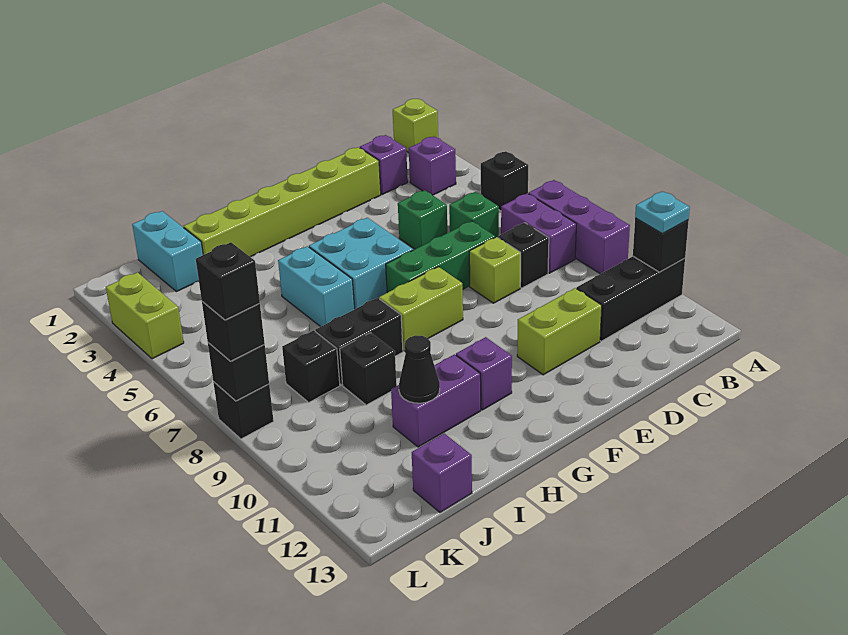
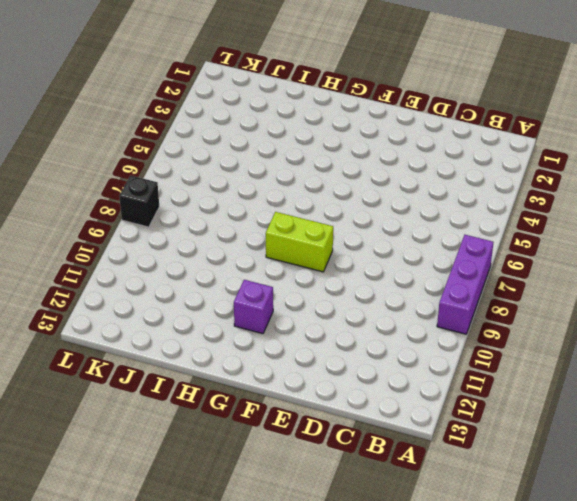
none -> lime brick A1 level 1
none -> black brick A5 level 1
none -> black brick A11:C11 level 1
none -> purple brick B3 level 1

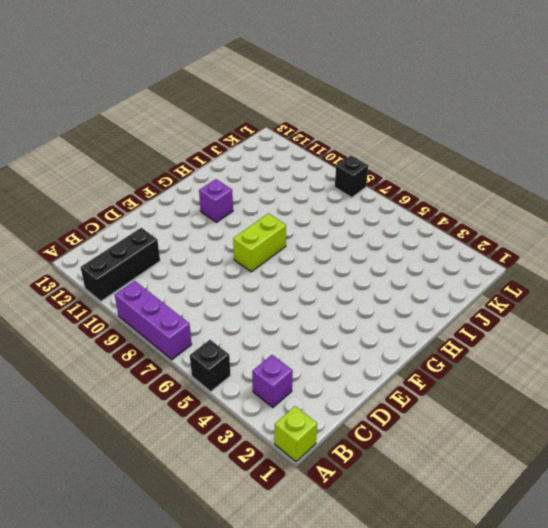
none -> purple brick B7:B8 level 1
none -> purple brick C2 level 1
none -> green brick C6 level 1
none -> black brick C8 level 1

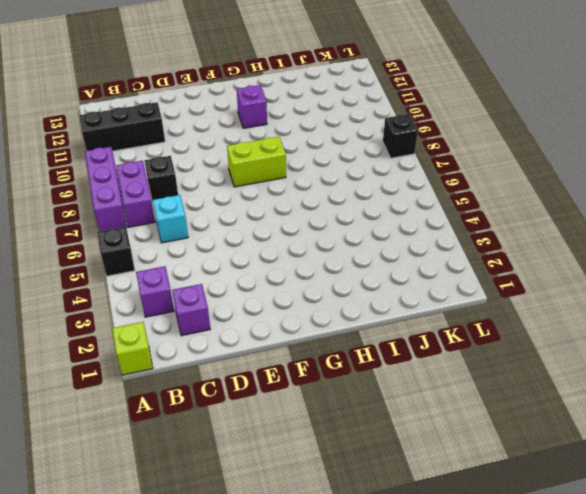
cyan brick C6 level 1 -> green brick C6 level 1
none -> lime brick D2:I2 level 1
none -> green brick D5 level 1
none -> green brick D7:F7 level 1
none -> lime brick D8 level 1

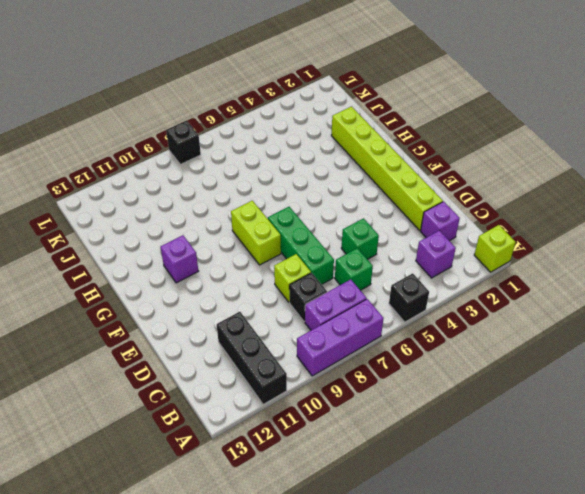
none -> lime brick D11:E11 level 1
none -> cyan brick F5:G6 level 1
none -> cyan brick H5:H6 level 1
none -> black brick H8:I8 level 1

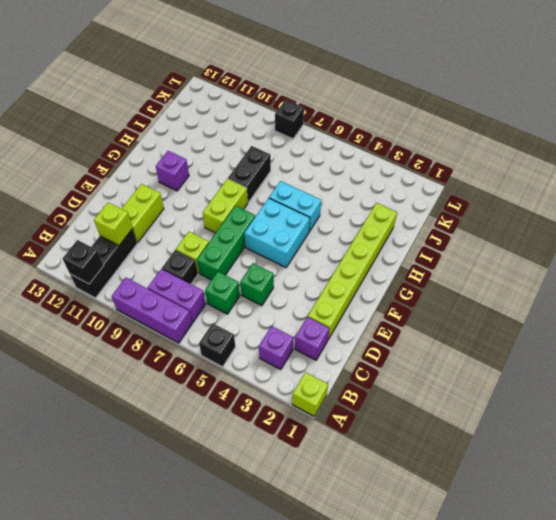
lime brick C11 level 2 -> none
none -> purple brick H11:I11 level 1
none -> black brick I9 level 1
none -> cyan brick J1:J2 level 1
none -> black brick J8 level 1

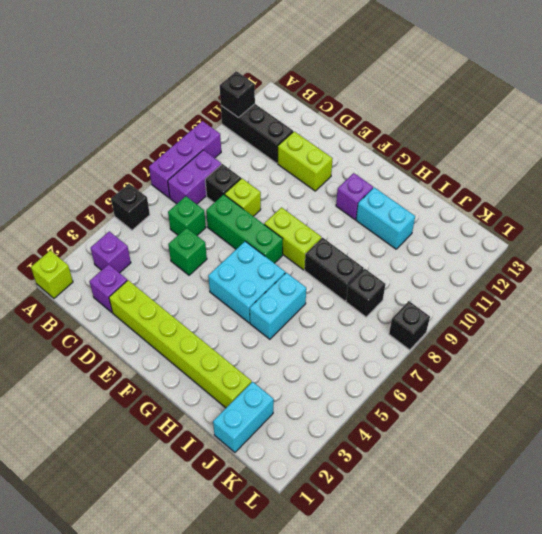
cyan brick H11:I11 level 1 -> purple brick H11:I11 level 1
none -> black brick I9 level 1
none -> purple brick J13 level 1
none -> lime brick L3:L4 level 1
none -> black cone I11 level 2

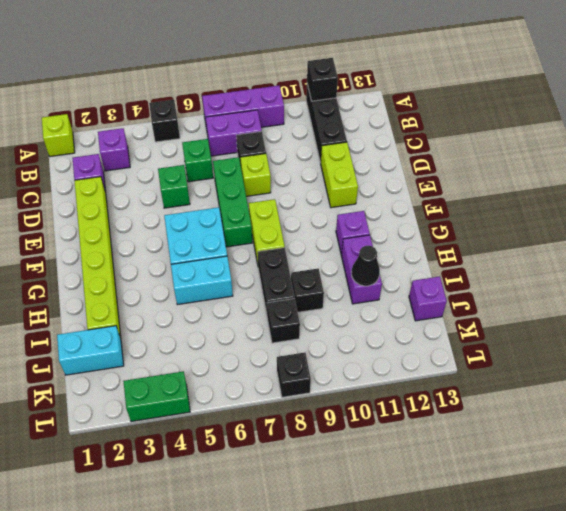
green brick L3:L4 level 1 -> lime brick L3:L4 level 1
none -> black brick L8 level 2
none -> cyan plate A11 level 3
none -> black brick L8 level 3
none -> black brick L8 level 4

